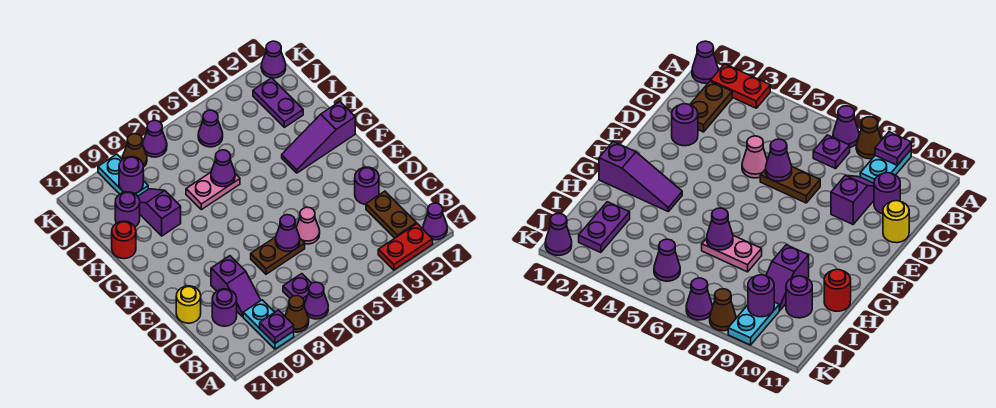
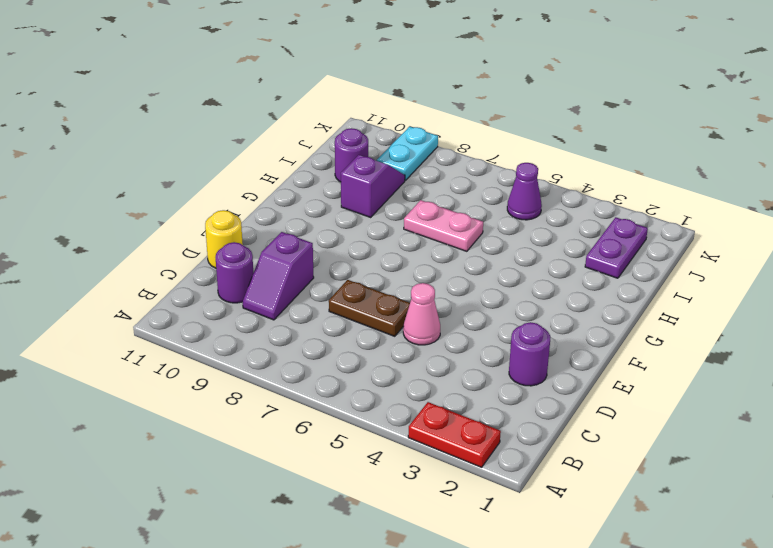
none -> purple cone A1 level 1
none -> purple cone A7 level 1
none -> brown cone A8 level 1

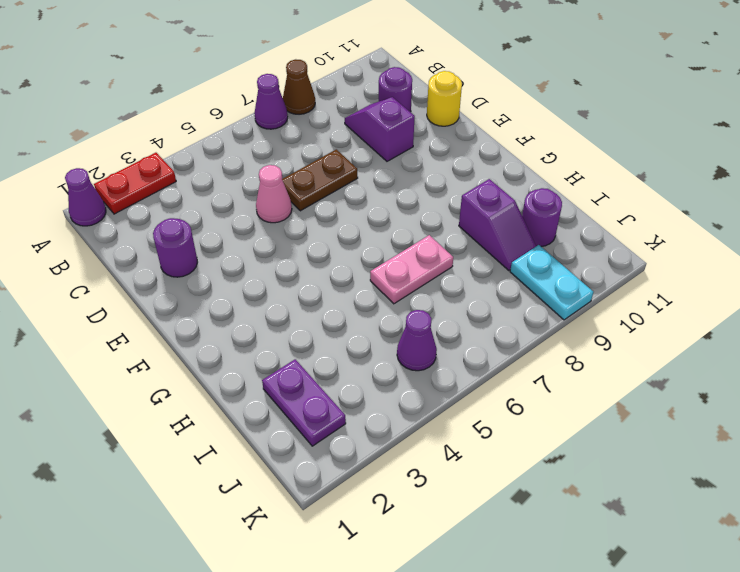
none -> cyan plate A9:B9 level 1
none -> brown plate B2:C2 level 1
none -> purple plate B7 level 1

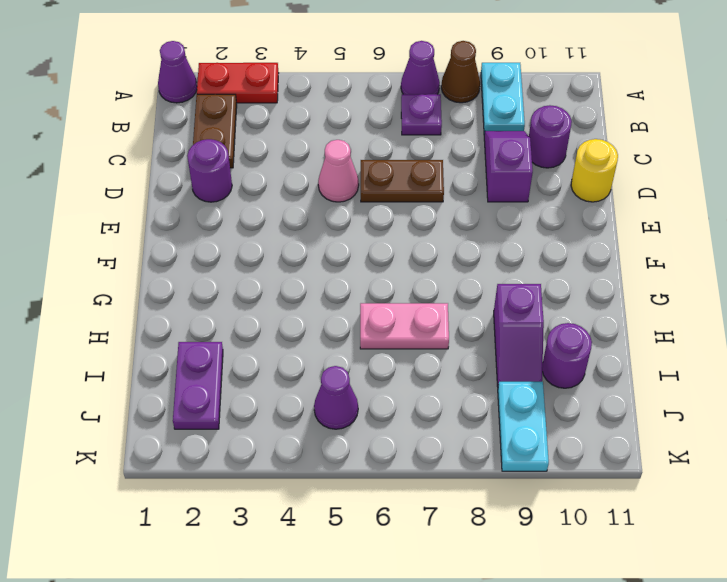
none -> purple slope G1:G3 level 1 top 1
none -> red round brick H11 level 1
none -> purple cone K1 level 1

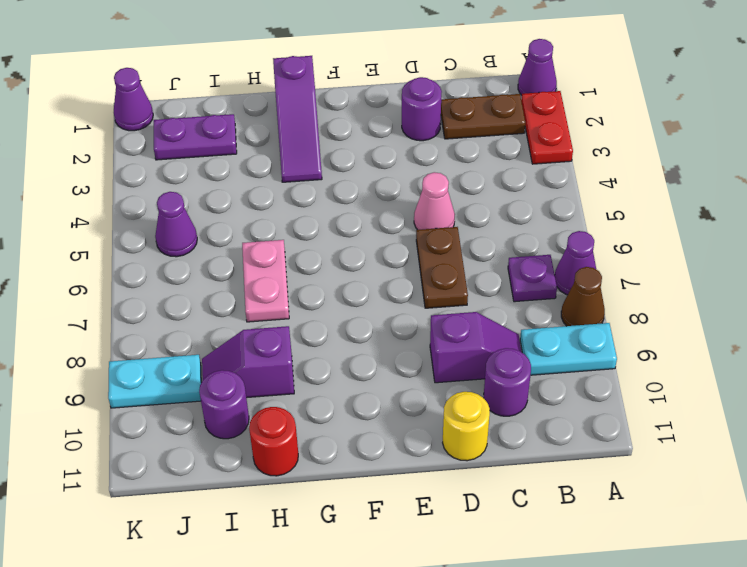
none -> purple cone K7 level 1
none -> brown cone K8 level 1
none -> purple plate A9 level 2

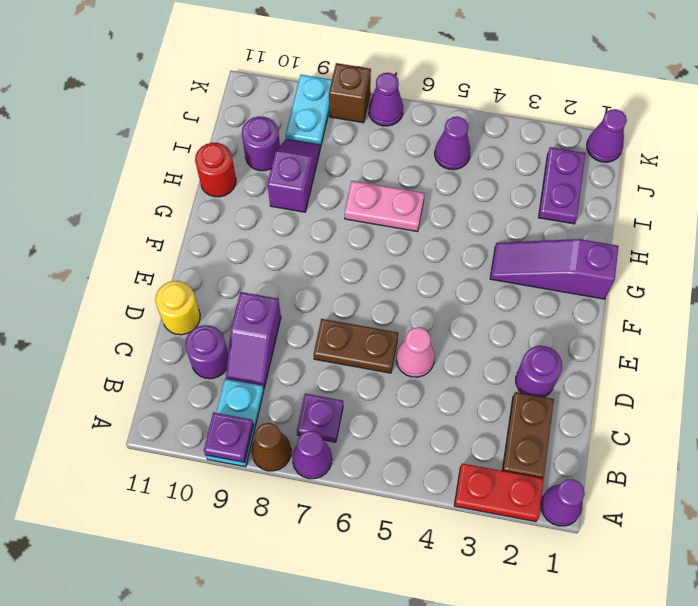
brown brick K8 level 1 -> brown cone K8 level 1
none -> purple cone D6 level 2
none -> purple cone H6 level 2
none -> purple round brick J9 level 2

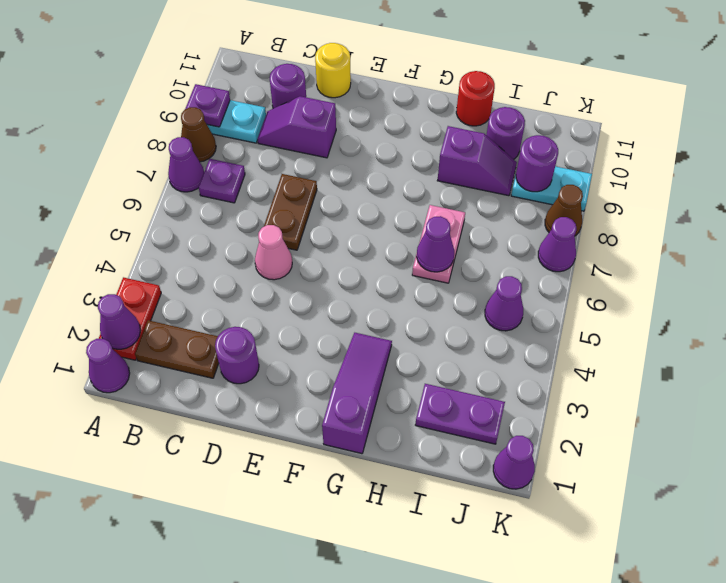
purple cone A2 level 2 -> purple cone D6 level 2

